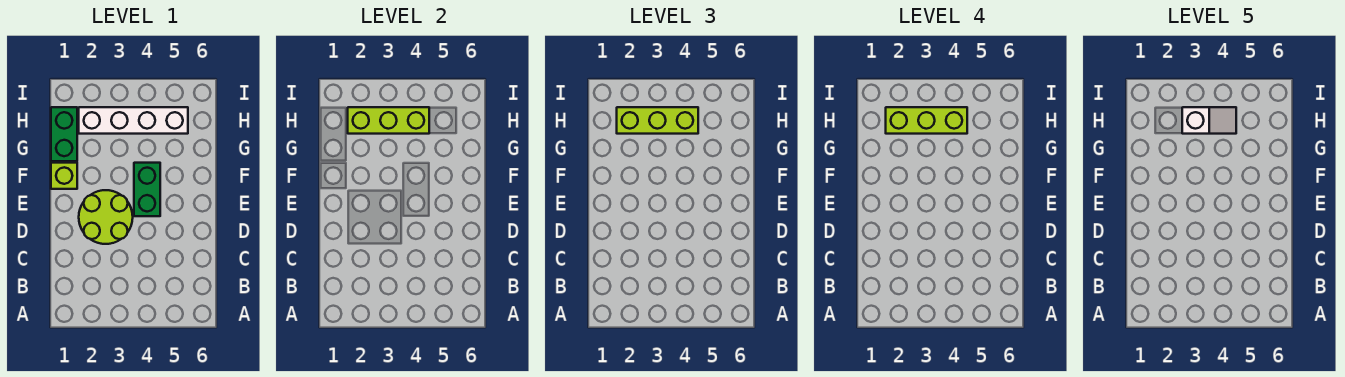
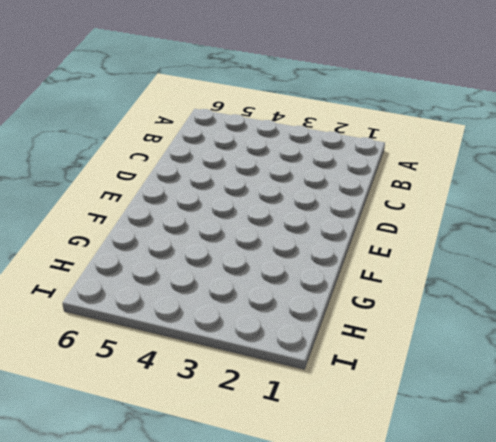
none -> lime round brick D2:E3 level 1
none -> green brick E4:F4 level 1

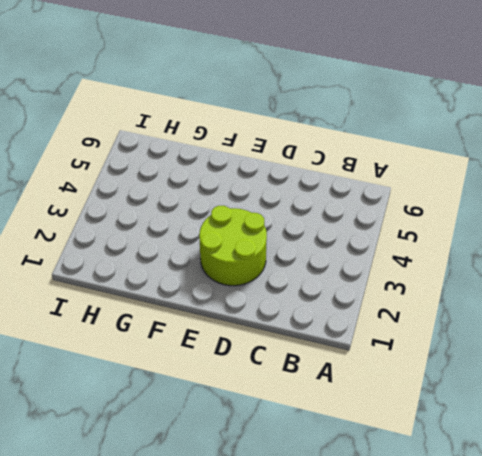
none -> green brick E4:F4 level 1
none -> lime brick F1 level 1

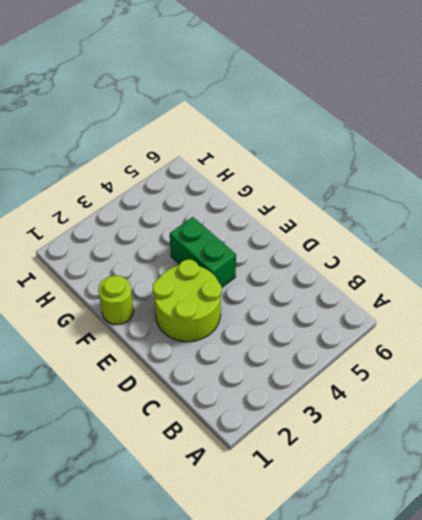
lime round brick F1 level 1 -> lime brick F1 level 1
none -> green brick G1:H1 level 1
none -> white brick H2:H5 level 1

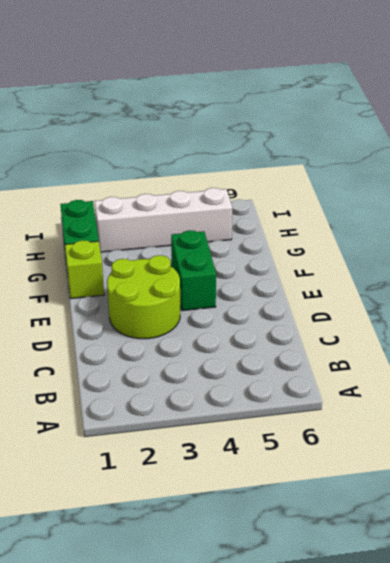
none -> lime brick H2:H4 level 2
none -> lime brick H2:H4 level 3

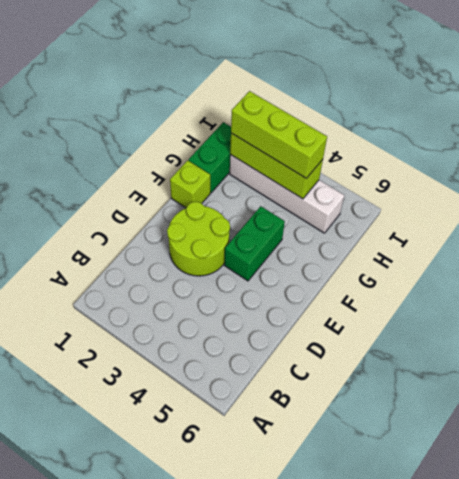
none -> lime brick H2:H4 level 4
none -> white slope H3:H4 level 5 top 3

